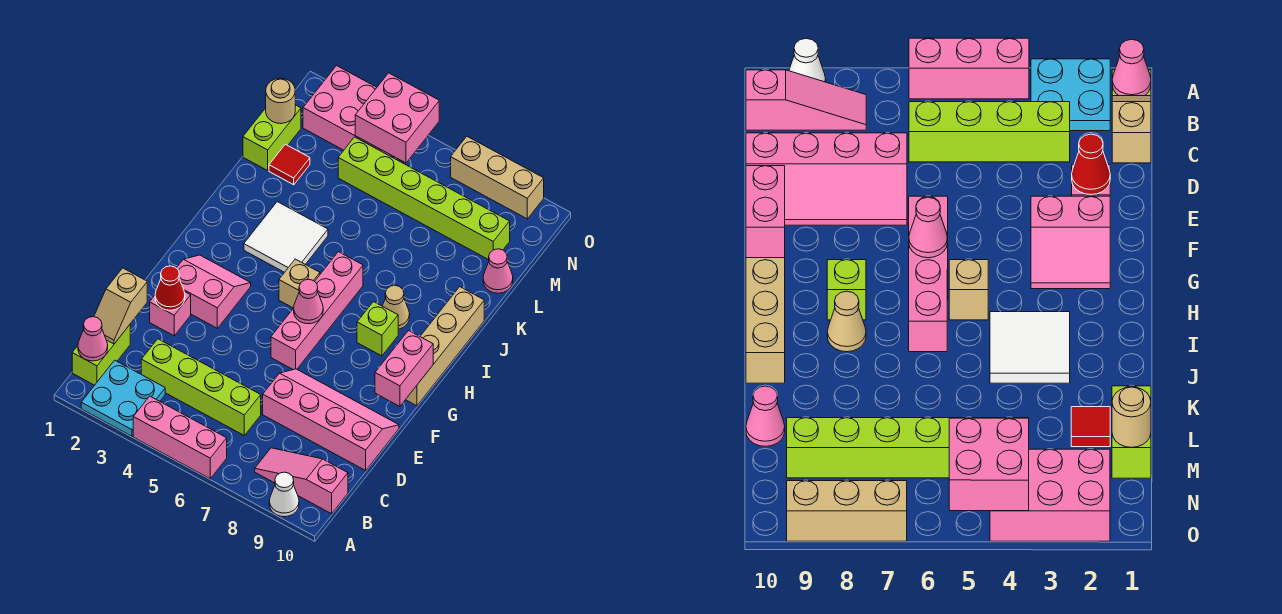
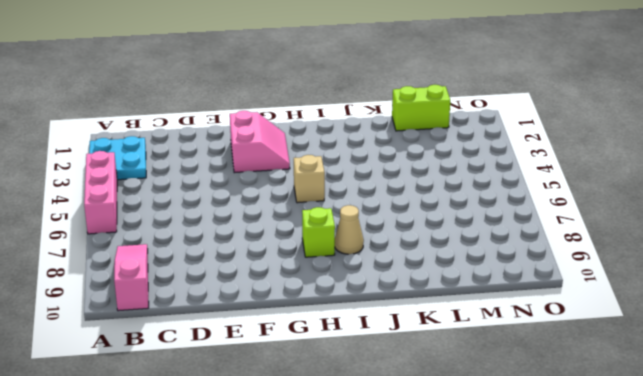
none -> white cone A9 level 1
none -> lime brick B1:C1 level 1
none -> lime brick C3:C6 level 1

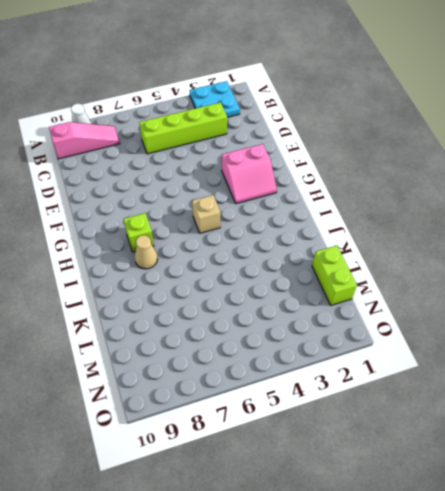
none -> pink brick A4:A6 level 1
none -> lime brick B1:C1 level 1
none -> pink slope D7:E10 level 1 top D

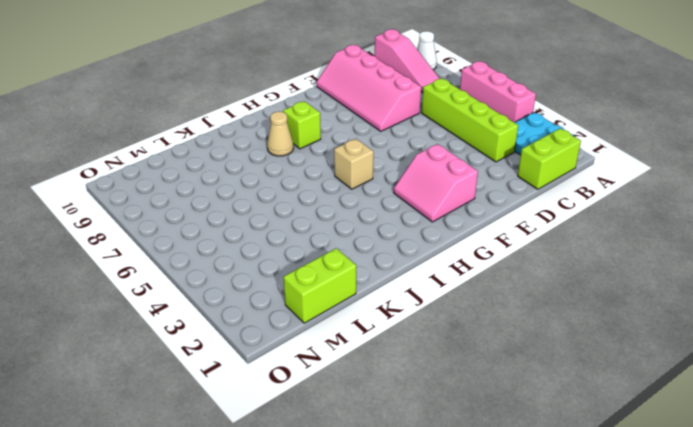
none -> pink brick E2 level 1
none -> pink brick F6:I6 level 1
none -> tan brick G10:J10 level 1

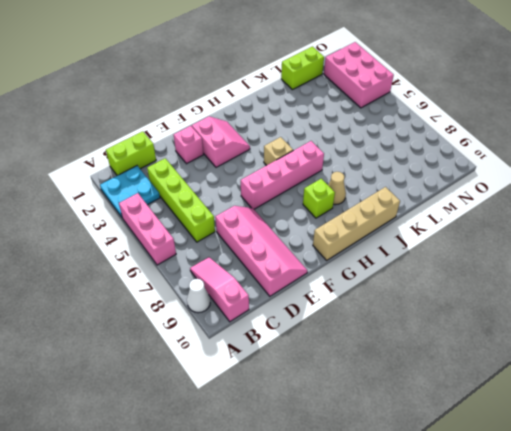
none -> white tile I3:J4 level 1
none -> red tile L2 level 1
none -> pink cone L10 level 1

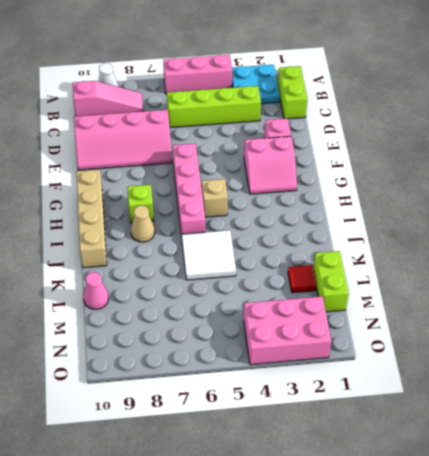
white tile J5:K6 level 1 -> white tile I3:J4 level 1
none -> lime brick M4:M9 level 1
none -> tan brick O7:O9 level 1
none -> pink cone B1 level 2

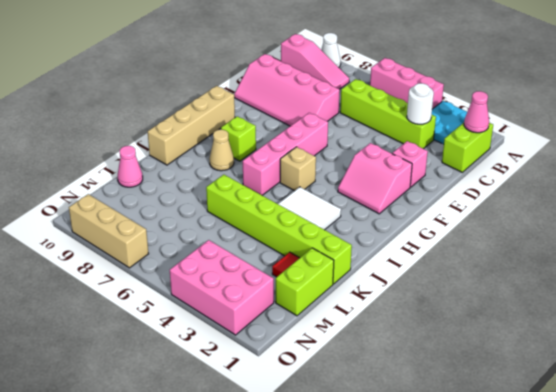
white round brick C3 level 2 -> none
lime brick K1:K6 level 1 -> lime brick M4:M9 level 1
none -> tan slope C1:D1 level 2 top D
none -> red cone E2 level 2
none -> pink brick F10:G10 level 2

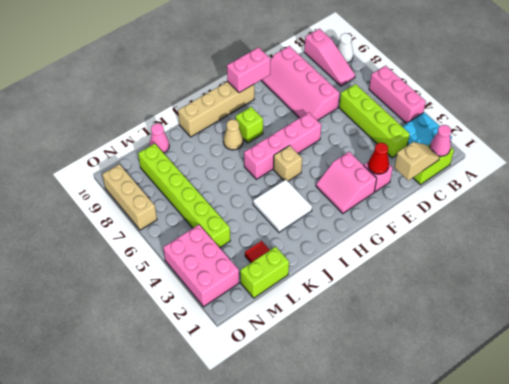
none -> pink cone G6 level 2
none -> tan round brick M1 level 2
none -> pink brick N4:O5 level 2

